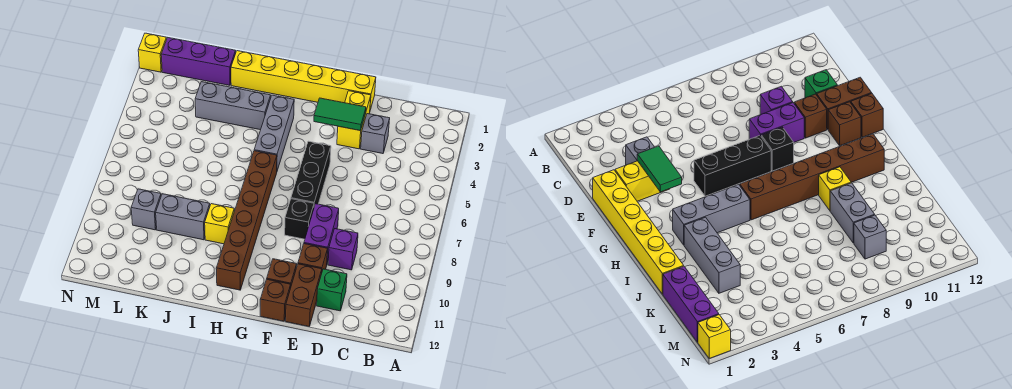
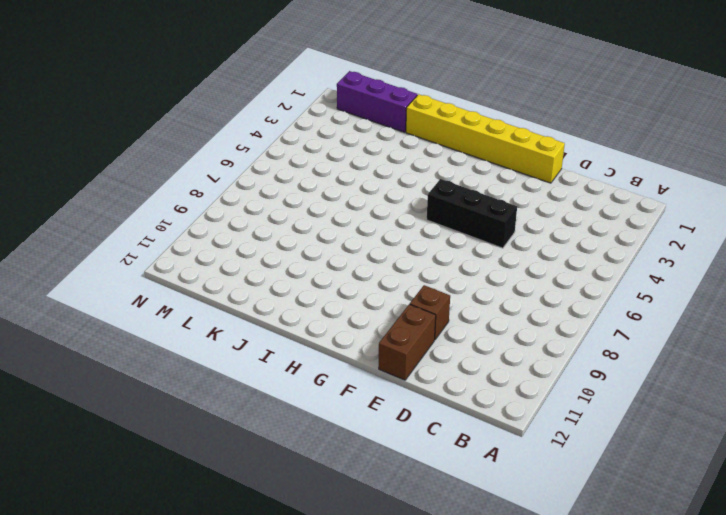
black brick E5:G5 level 1 -> black brick F5:F7 level 1
none -> grey brick D3 level 1
none -> purple brick D9 level 1
none -> green brick D11 level 1

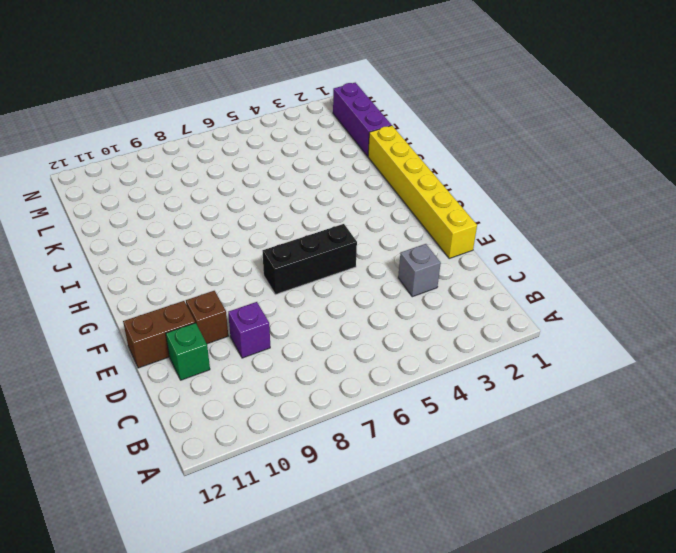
none -> yellow brick E2:E3 level 1
none -> purple brick E8:E9 level 1
none -> black brick F8 level 1

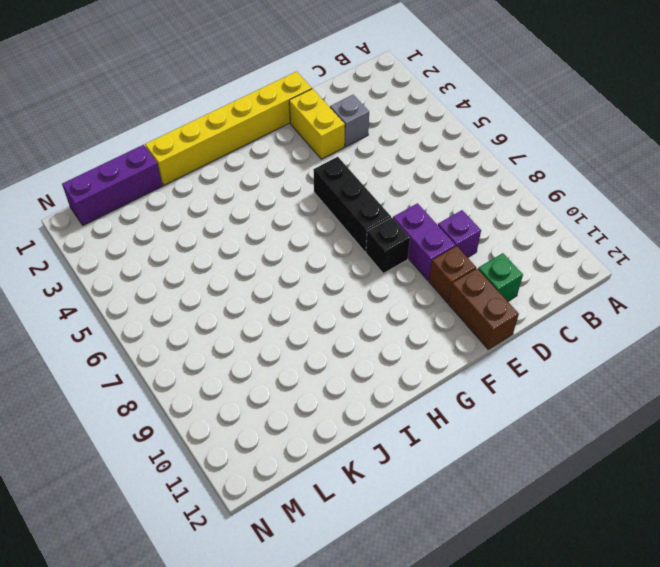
none -> brown brick F11 level 1
none -> brown brick F12 level 1
none -> grey brick H3:H5 level 1

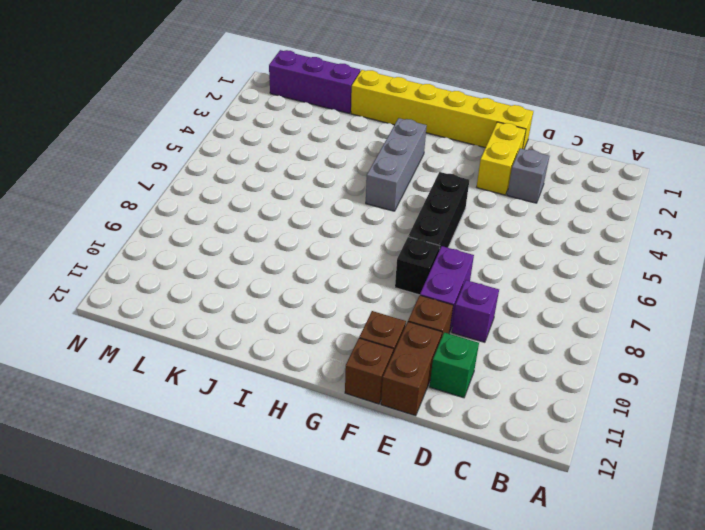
none -> brown brick H6:H11 level 1
none -> grey brick I3:K3 level 1
none -> yellow brick I9 level 1

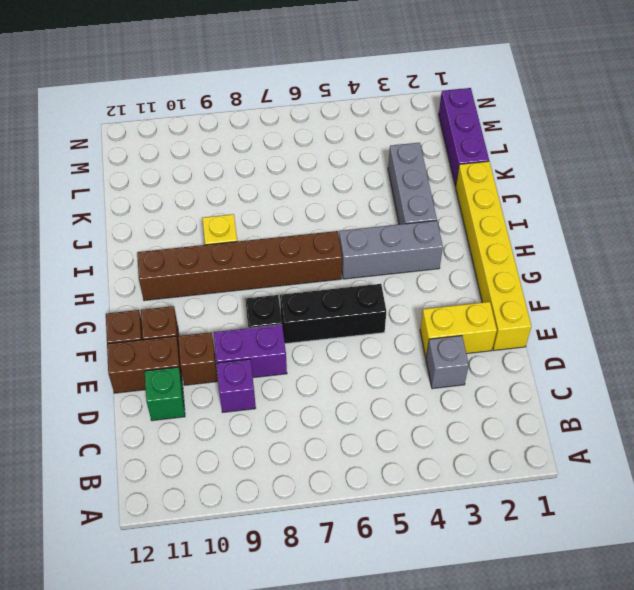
none -> grey brick J9:K9 level 1
none -> grey brick L9 level 1
none -> yellow brick N1 level 1

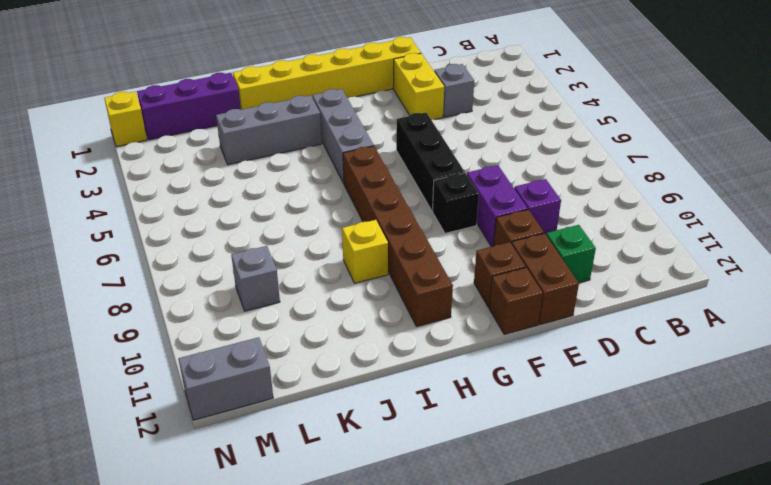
grey brick M12:N12 level 1 -> grey brick J9:K9 level 1
none -> green tile E3:F3 level 2

